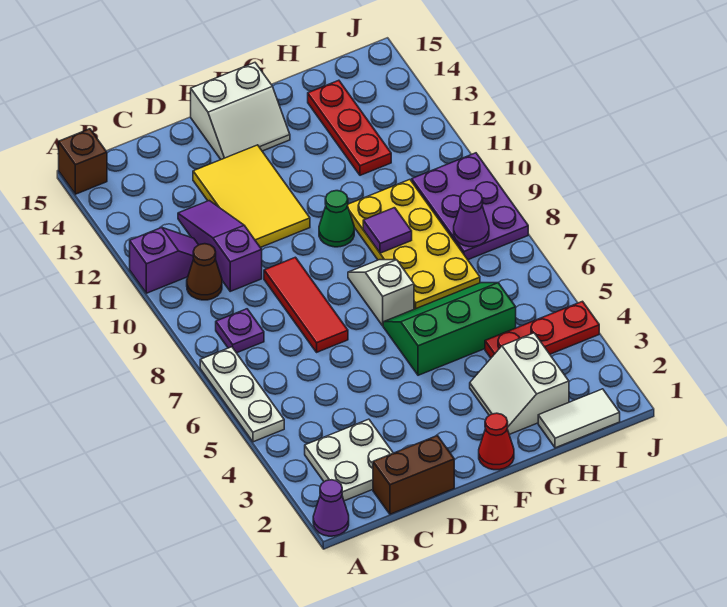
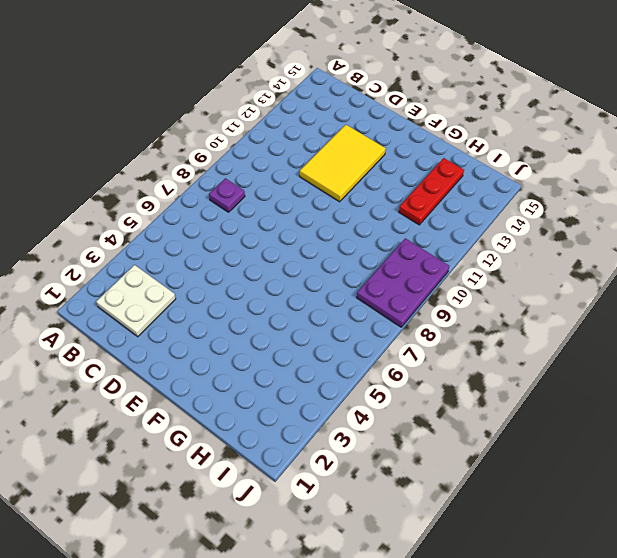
none -> purple cone A1 level 1
none -> white plate A5:A7 level 1
none -> purple slope A11:B11 level 1 top A

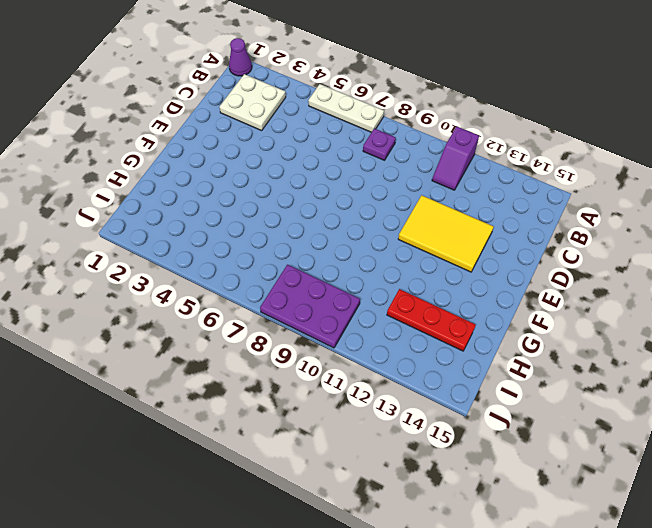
none -> brown brick A15 level 1
none -> brown cone B10 level 1
none -> brown brick C1:D1 level 1

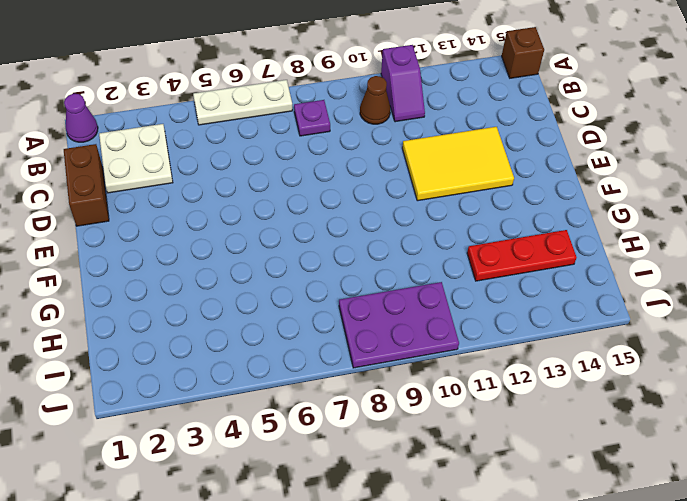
none -> purple slope C10:C12 level 1 top 10
none -> red tile D7:D9 level 1
none -> white slope E14:F15 level 1 top 15

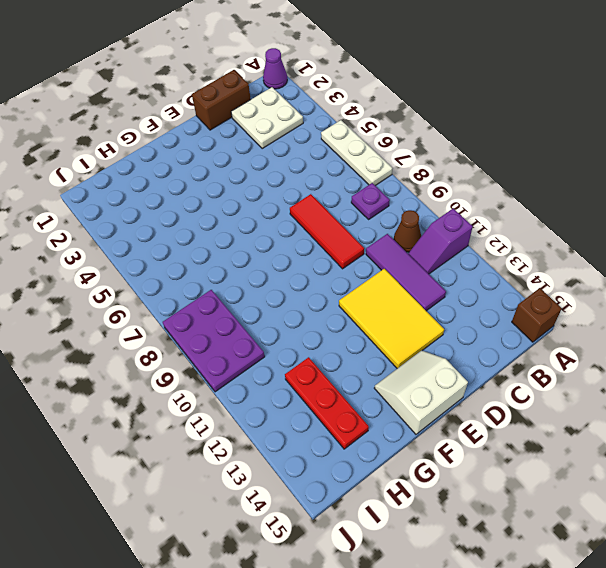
purple tile C10:C12 level 1 -> purple slope C10:C12 level 1 top 10
none -> red cone F1 level 1
none -> green slope F5:H6 level 1 top 5
none -> white slope F7:F8 level 1 top 7

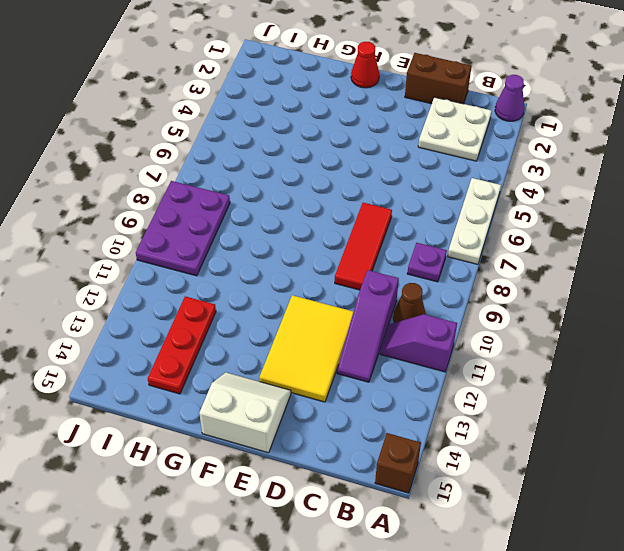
none -> green slope F5:H6 level 1 top 5
none -> white slope F7:F8 level 1 top 7
none -> green cone F10 level 1

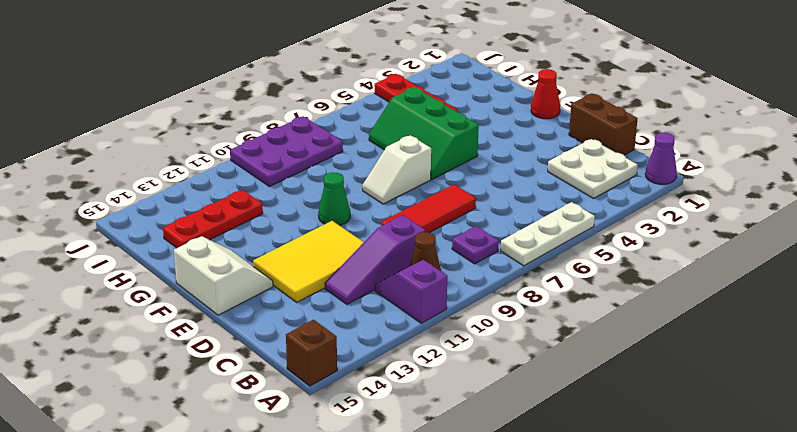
none -> white slope G2:H3 level 1 top H
none -> yellow plate G7:H10 level 1
none -> white tile H1:I1 level 1

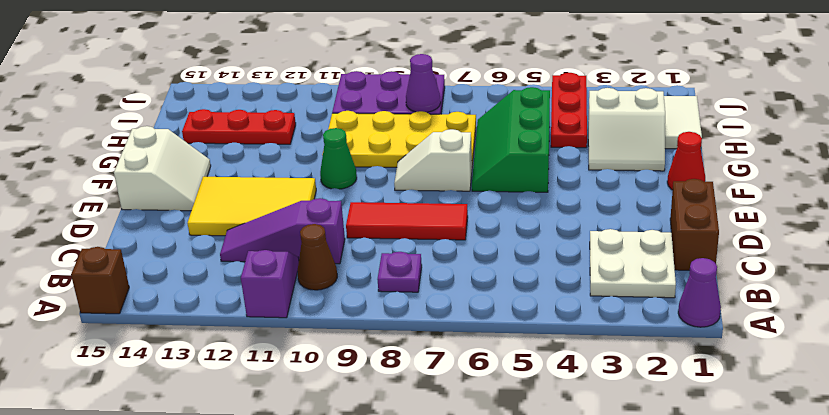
none -> white plate A5:A7 level 1
none -> purple tile G9 level 2

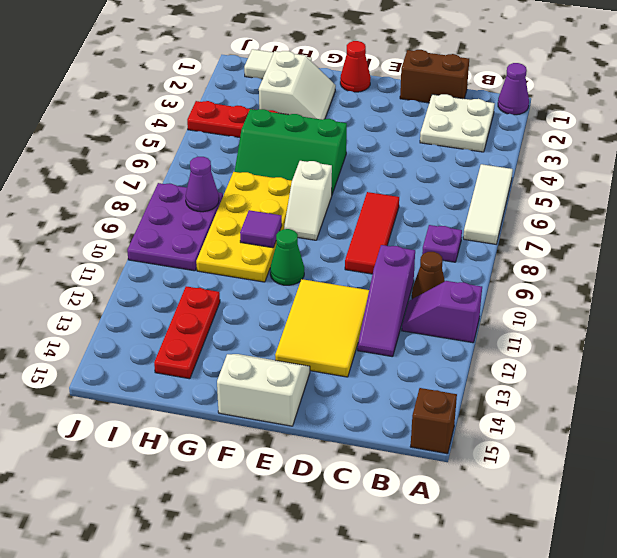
white tile A5:A7 level 1 -> white plate A5:A7 level 1

